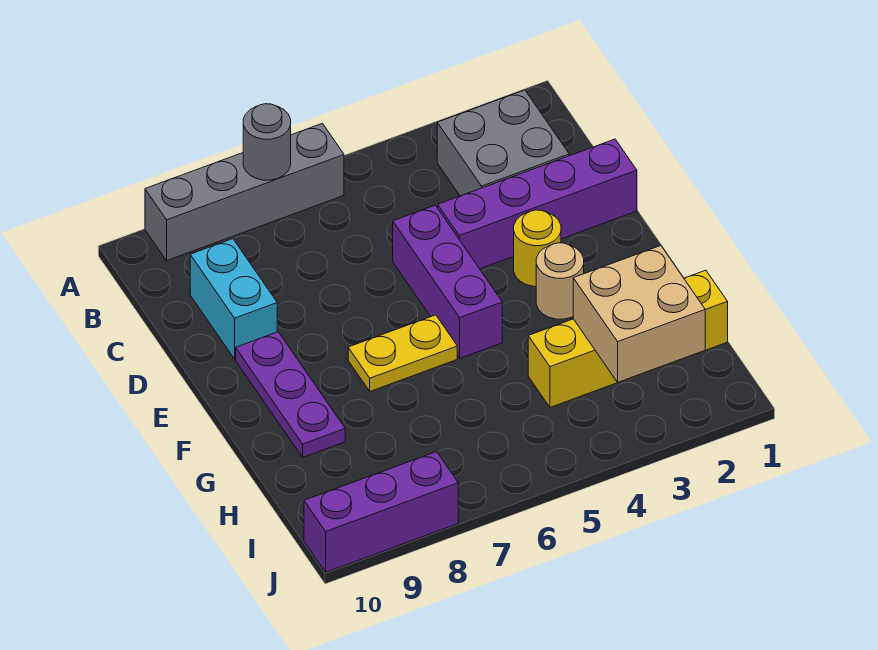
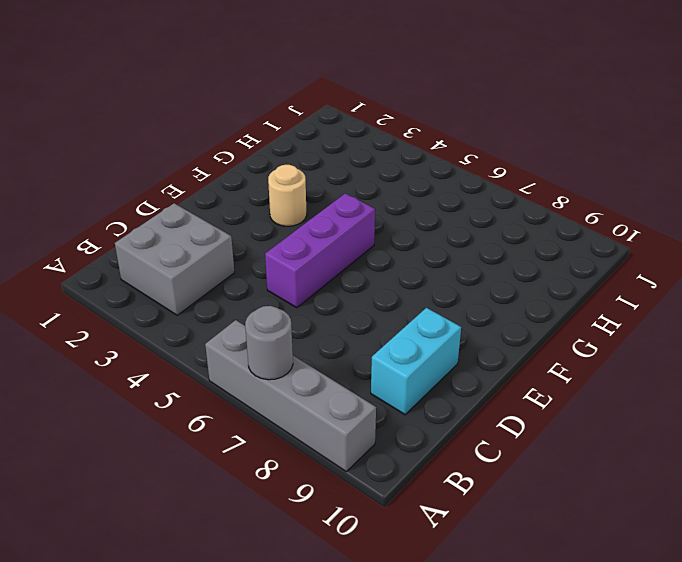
none -> purple brick D1:D4 level 1
none -> yellow round brick E3 level 1
none -> purple plate E9:G9 level 1

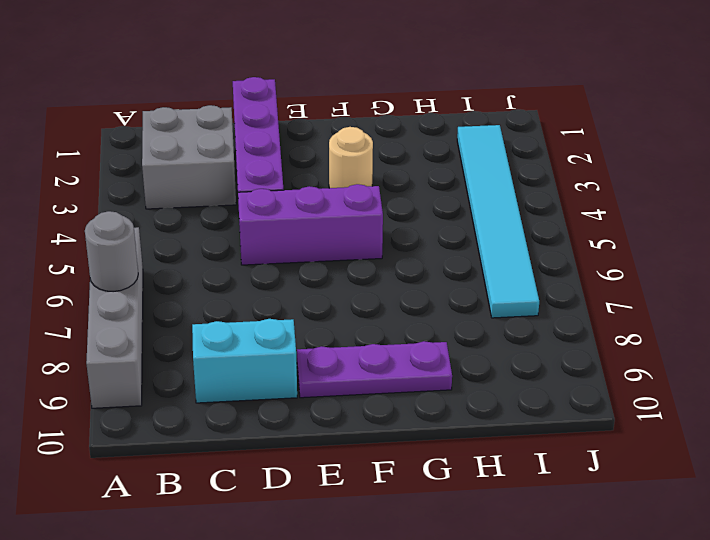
cyan tile I2:I7 level 1 -> none
none -> yellow round brick E3 level 1
none -> yellow plate F6:F7 level 1
none -> yellow brick H1:H4 level 1

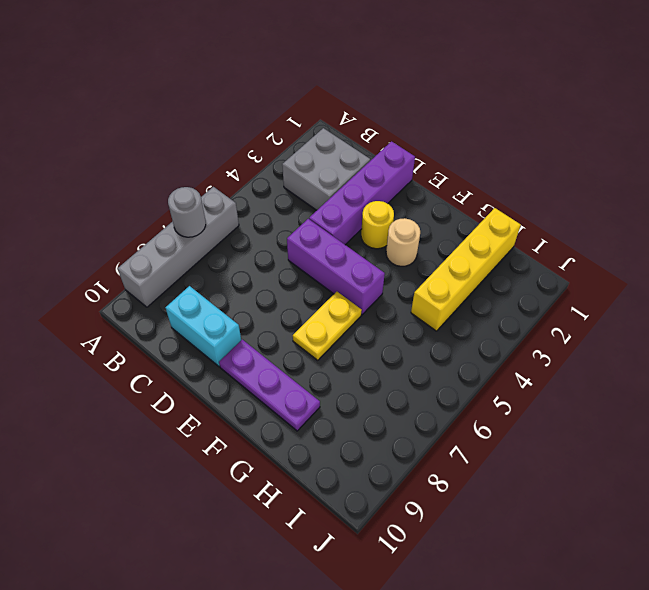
none -> purple brick J8:J10 level 1
none -> tan brick H2:I3 level 2

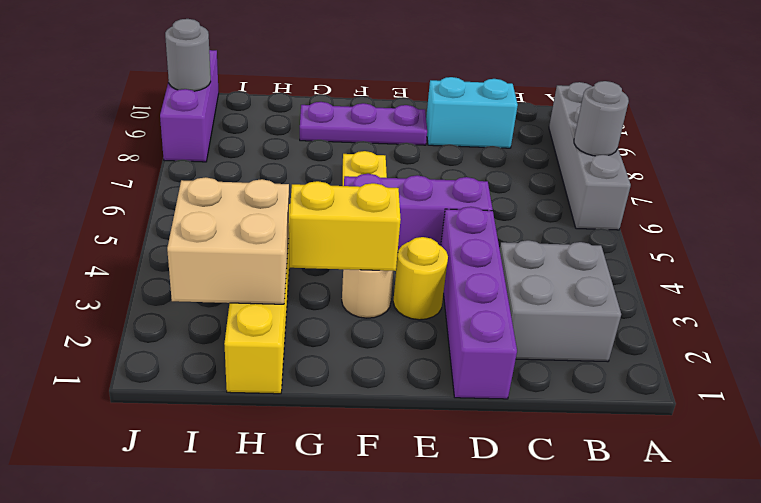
yellow brick F3:G3 level 2 -> none
grey round brick J9 level 2 -> none

